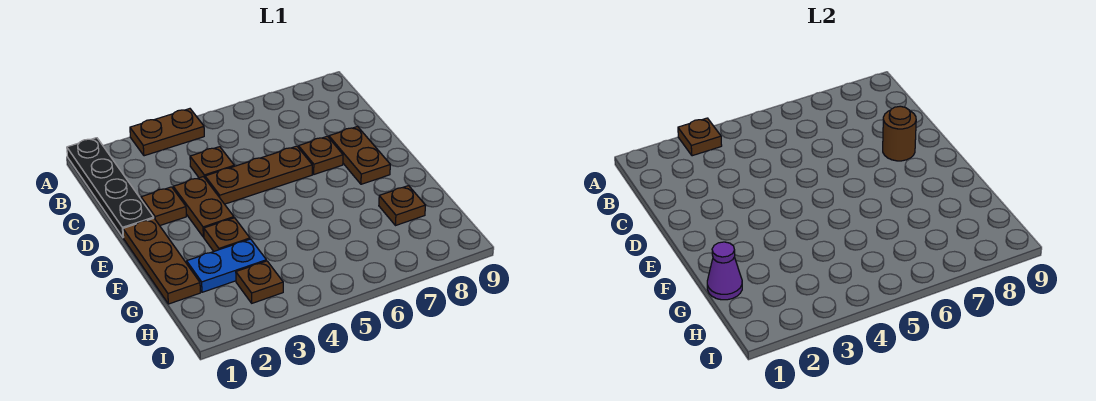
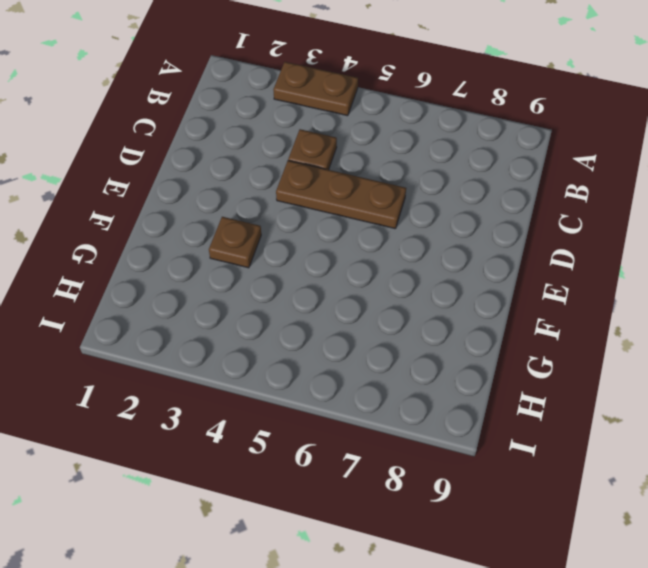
none -> black plate A1:D1 level 1
none -> brown plate D2 level 1
none -> brown plate D3:E3 level 1

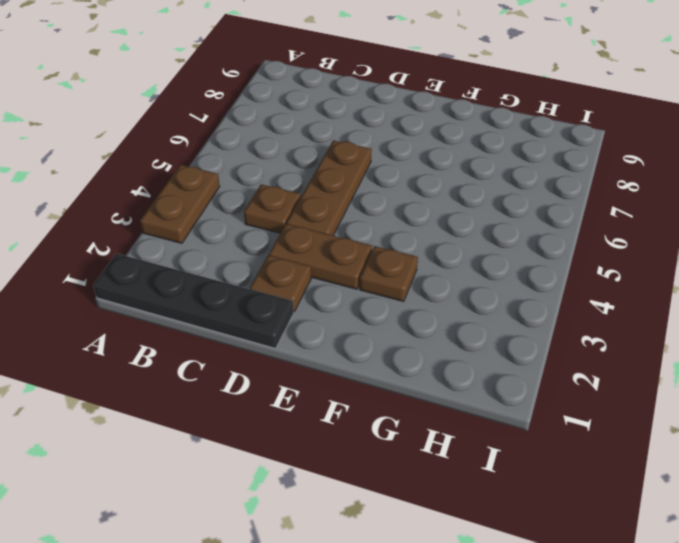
none -> brown plate D7 level 1
none -> brown plate D8:E8 level 1
none -> brown plate E1:G1 level 1

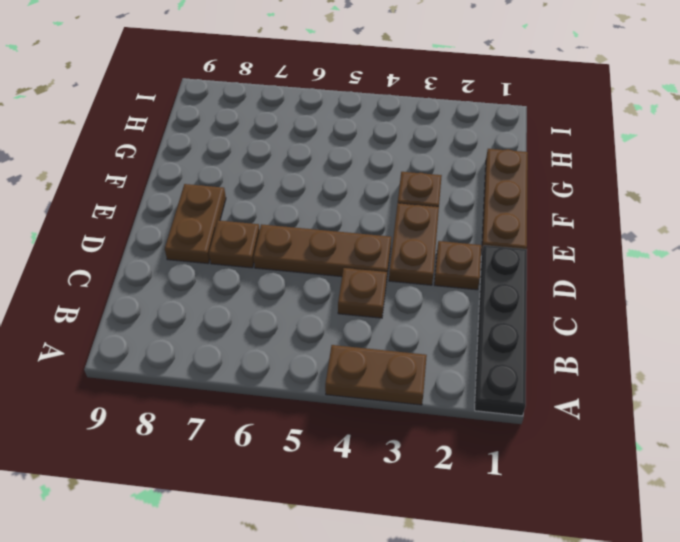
none -> blue plate G2:G3 level 1
none -> brown plate G8 level 1
none -> brown plate H3 level 1

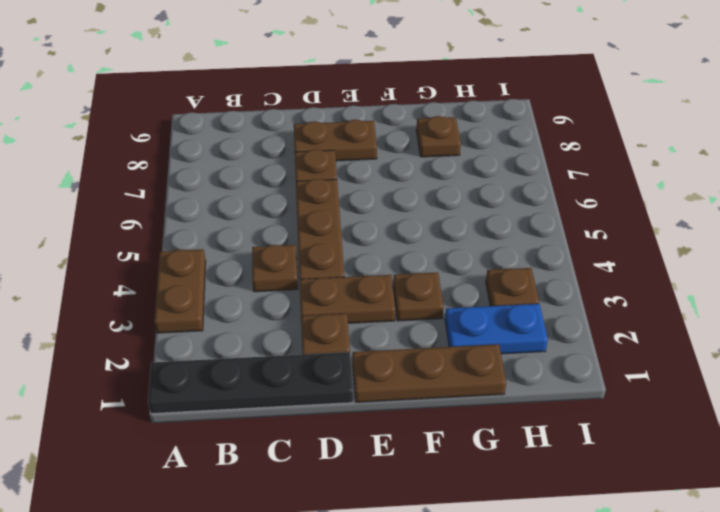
blue plate G2:H2 level 1 -> blue plate G2:G3 level 1
none -> brown plate A3 level 2
none -> brown round brick D8 level 2
none -> purple cone G1 level 2

